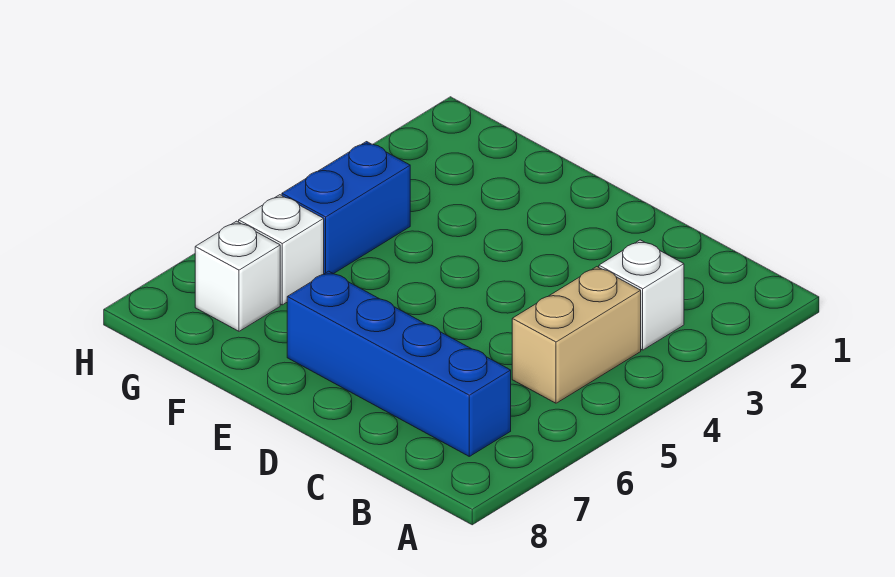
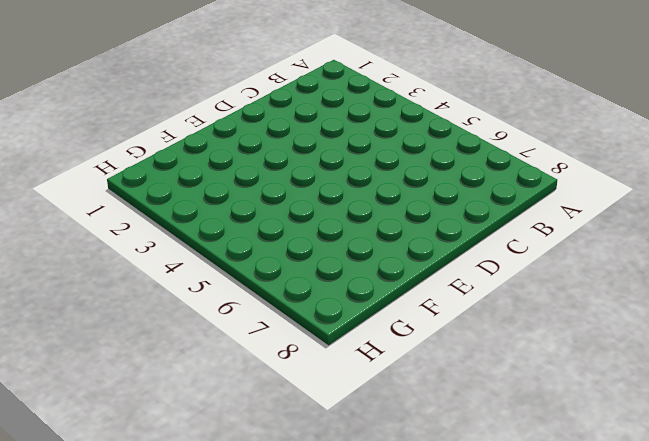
none -> white brick B3 level 1
none -> tan brick B4:B5 level 1

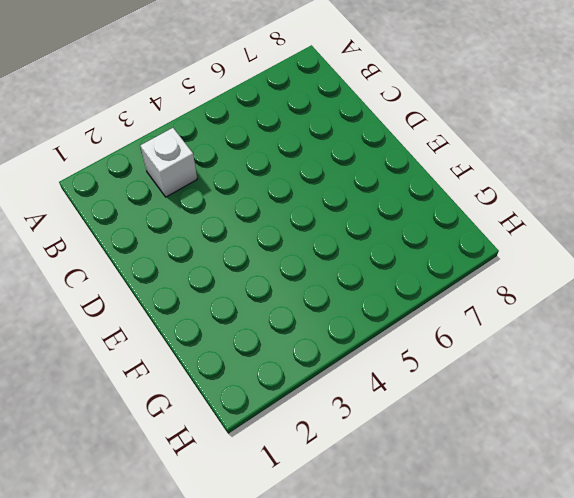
none -> tan brick B4:B5 level 1
none -> blue brick B7:E7 level 1

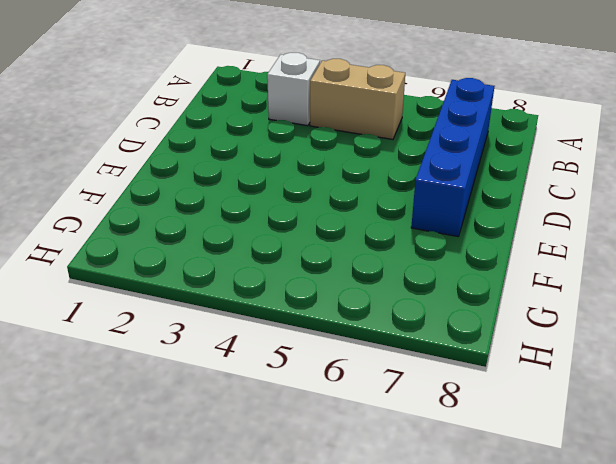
none -> blue brick G4:G5 level 1
none -> white brick G6 level 1

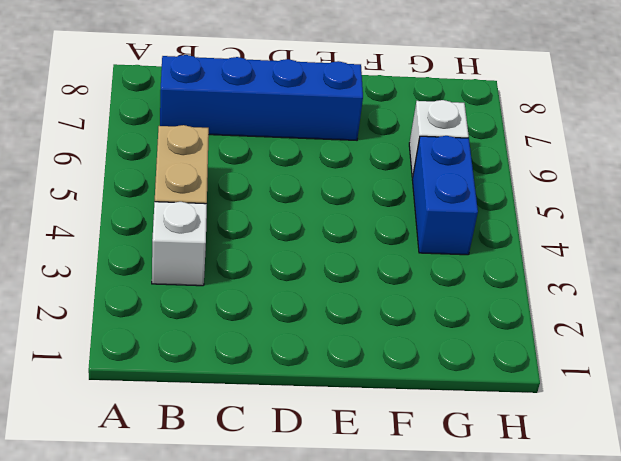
none -> white brick G7 level 1

